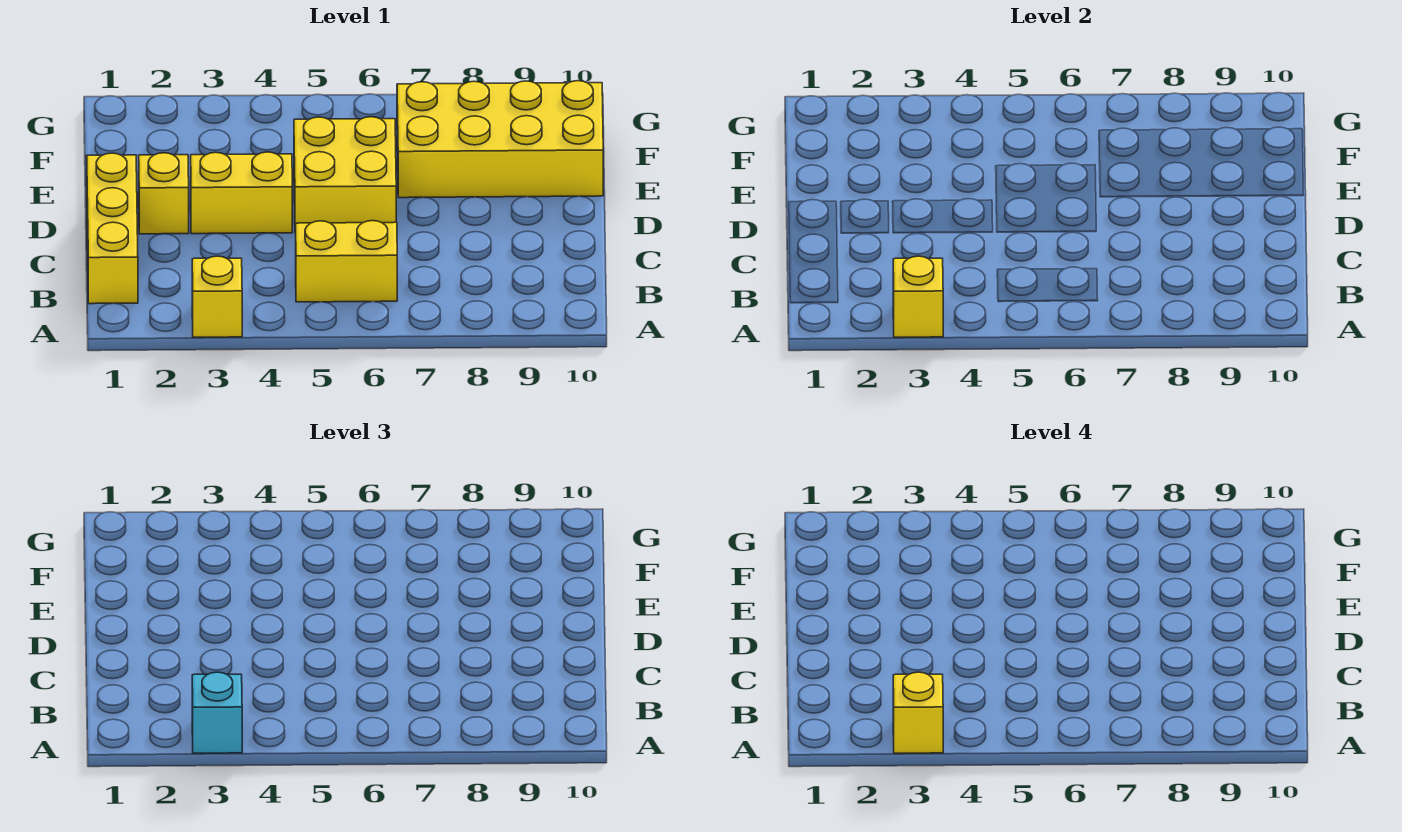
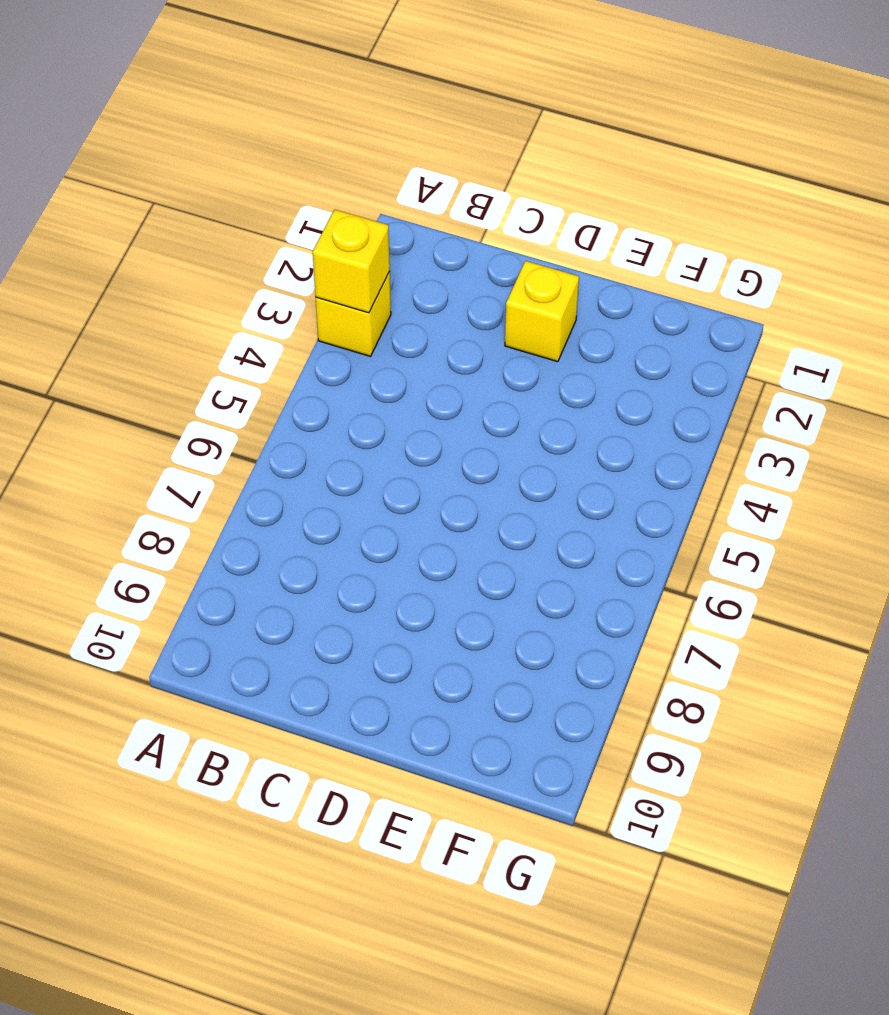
none -> yellow brick B1:D1 level 1
none -> yellow brick B5:B6 level 1

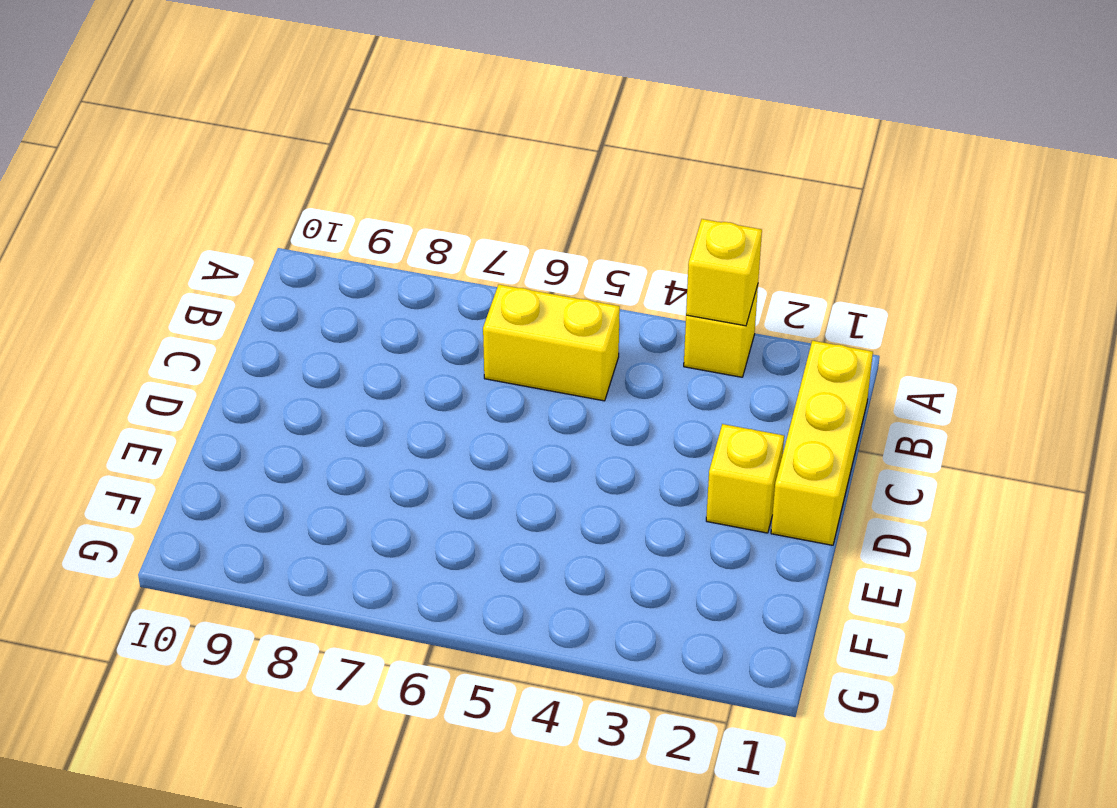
none -> yellow brick D3:D4 level 1
none -> yellow brick D5:E6 level 1

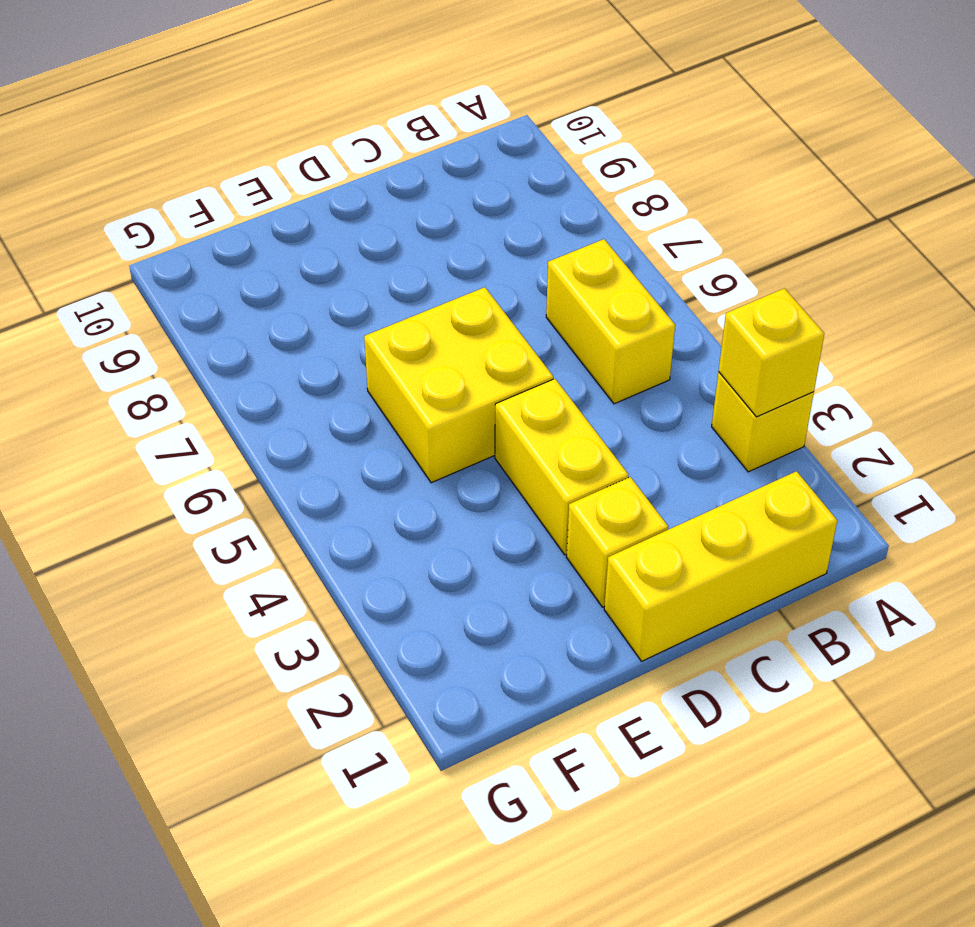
none -> yellow brick E7:F10 level 1
none -> cyan brick A3 level 3

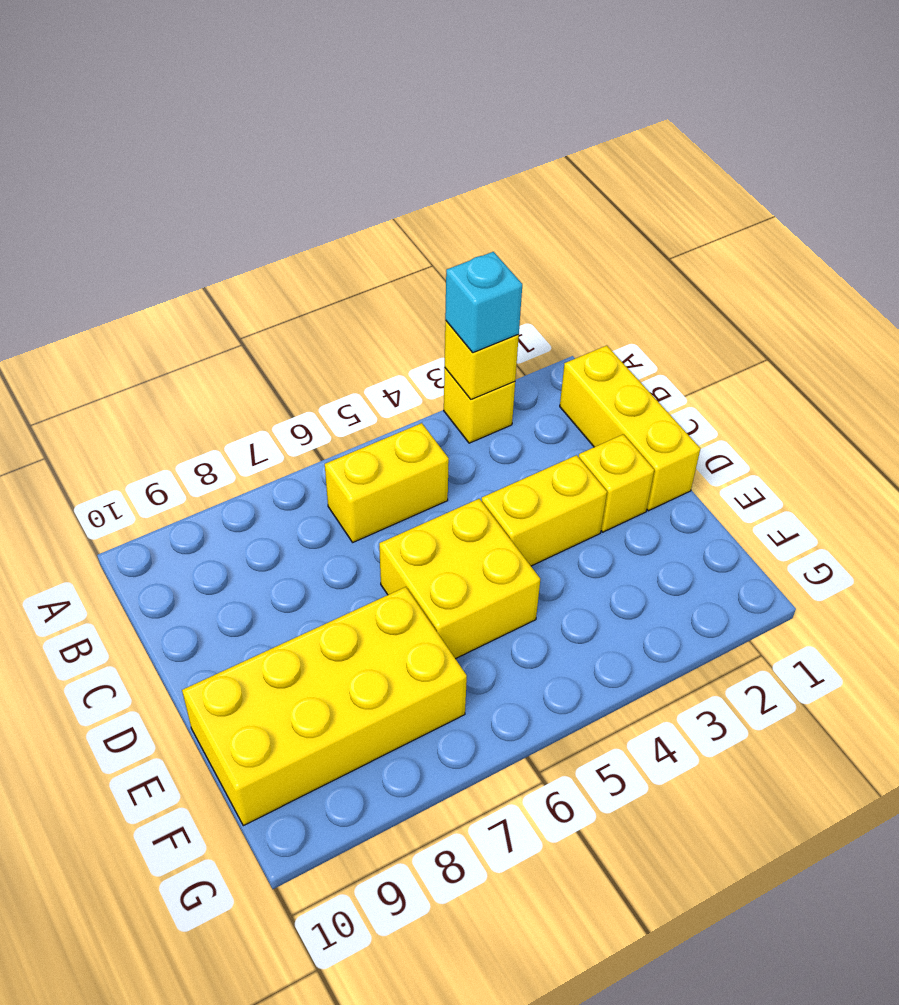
none -> yellow brick A3 level 4

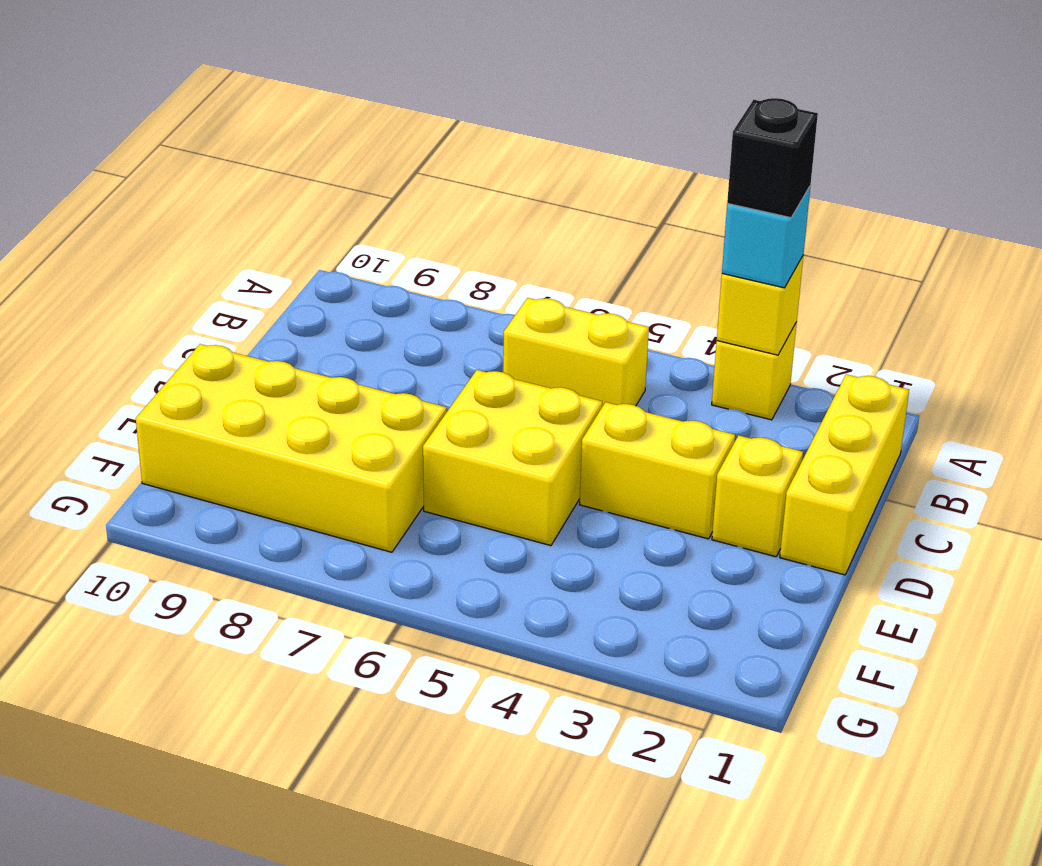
black brick A3 level 4 -> yellow brick A3 level 4

